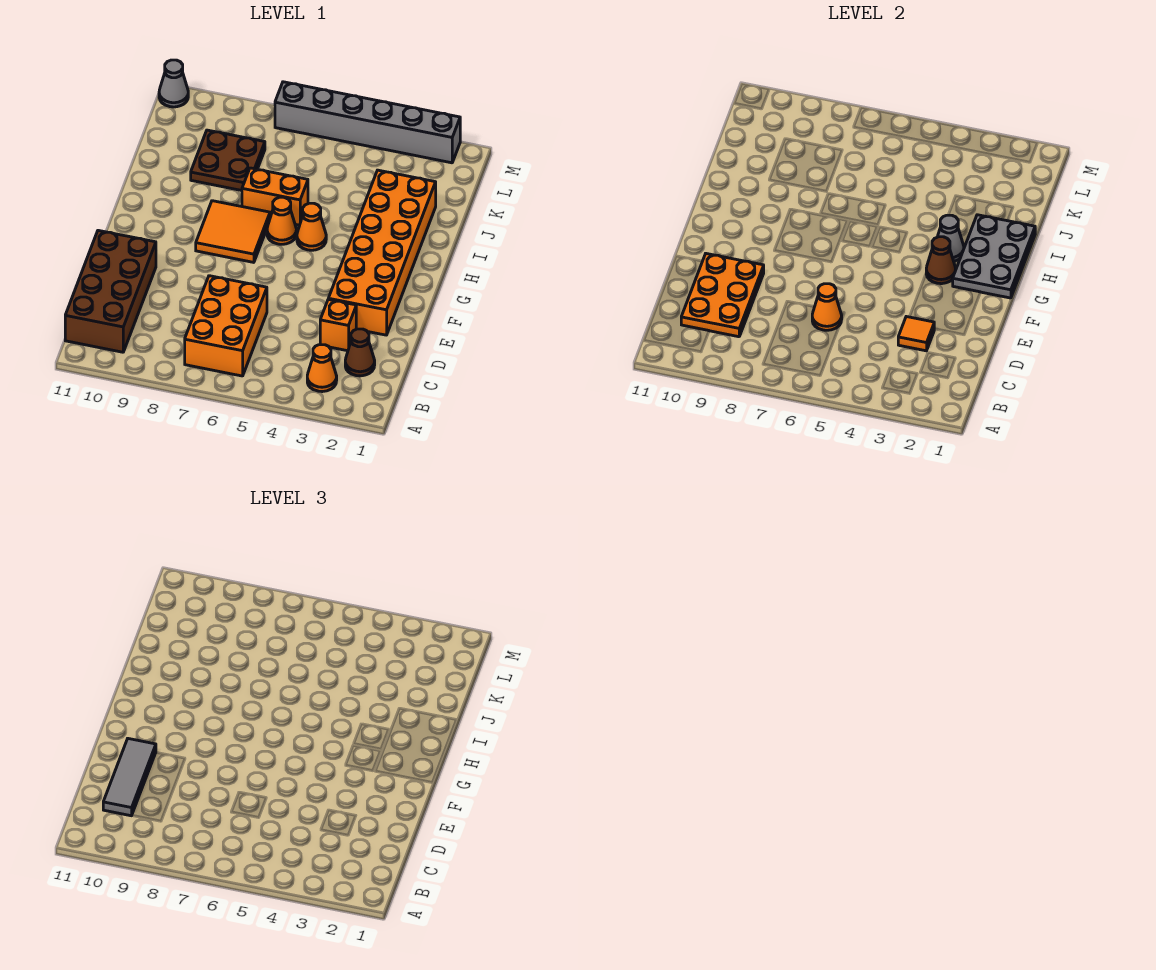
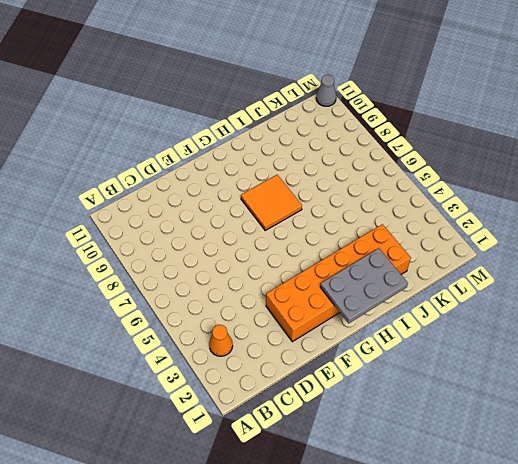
none -> orange brick B6:D7 level 1
none -> brown brick B10:E11 level 1
none -> brown cone C2 level 1

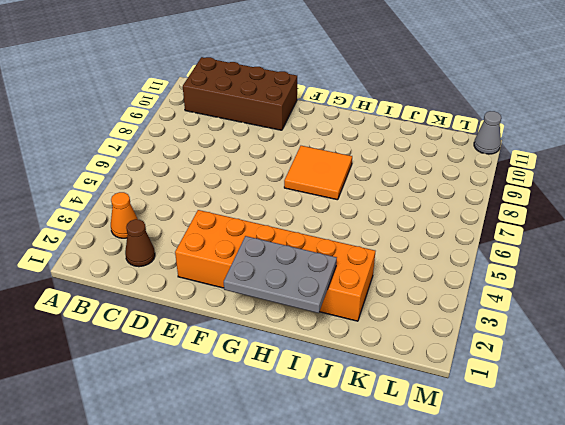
none -> orange brick B6:D7 level 1
none -> orange brick D3 level 1
none -> orange cone H5 level 1

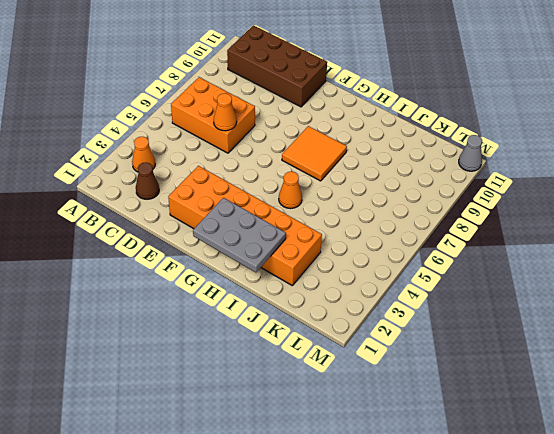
none -> orange brick D3 level 1
none -> orange cone H6 level 1
none -> orange brick I6:I7 level 1

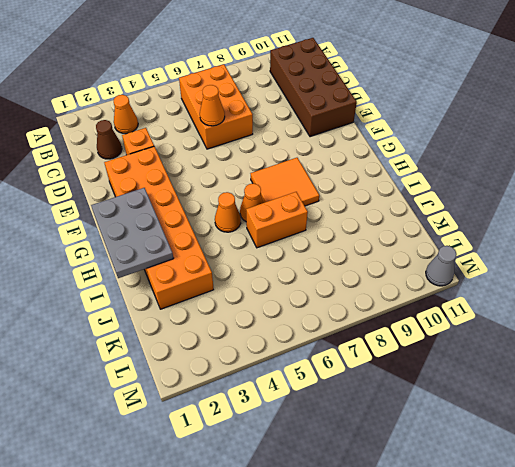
none -> brown plate J8:K9 level 1
none -> grey brick M2:M7 level 1
none -> orange plate C9:E10 level 2

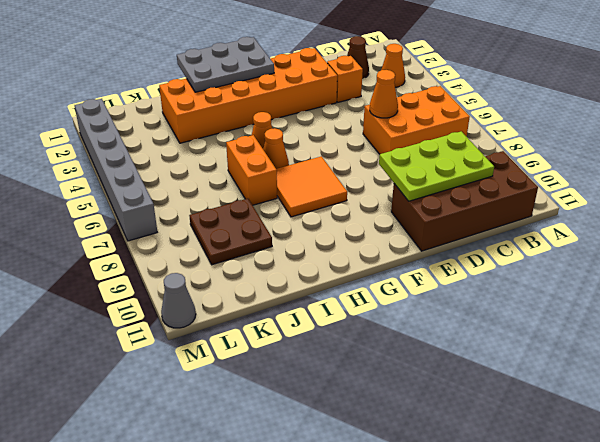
lime plate C9:E10 level 2 -> orange plate C9:E10 level 2
none -> orange tile D3 level 2
none -> brown cone G3 level 2
none -> grey cone H3 level 2

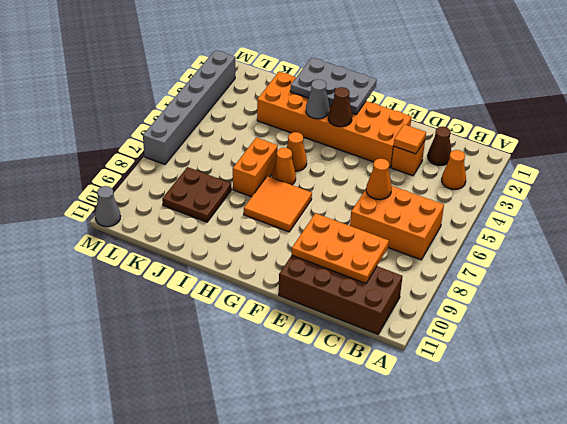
none -> grey tile C10:E10 level 3

